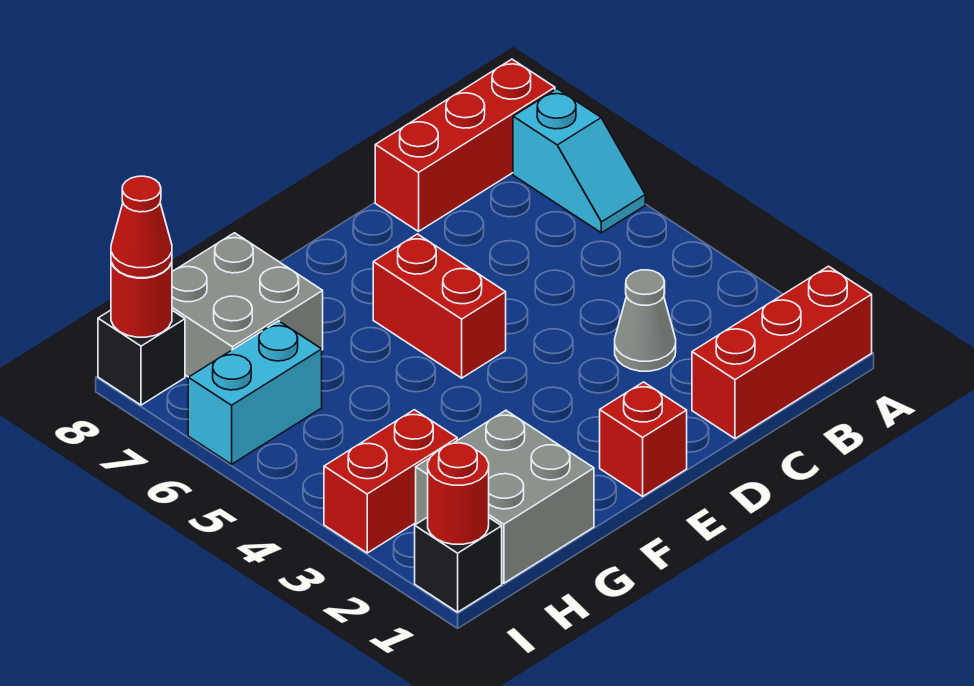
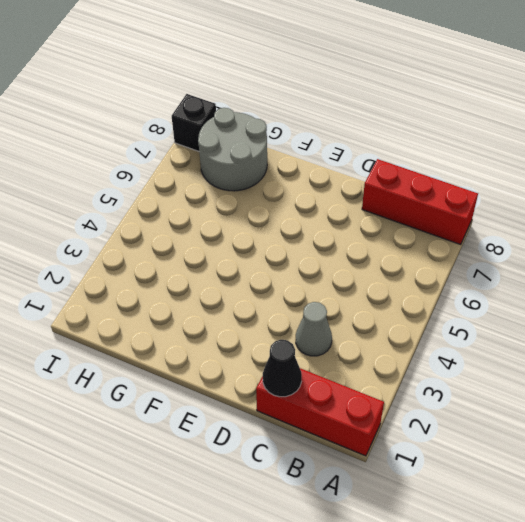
black cone C1 level 2 -> none
grey round brick G7:H8 level 1 -> grey brick G7:H8 level 1
none -> cyan slope A6:A7 level 1 top 7
none -> red brick E1 level 1
none -> red brick E5:E6 level 1

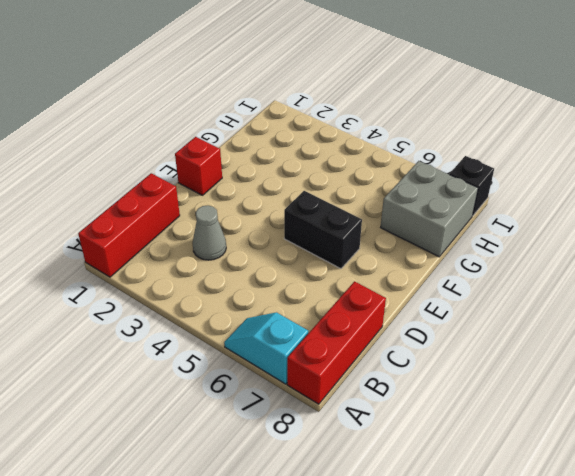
black brick E5:E6 level 1 -> red brick E5:E6 level 1
none -> grey brick G1:H2 level 1
none -> red brick H3:I3 level 1
none -> cyan brick H6:I6 level 1

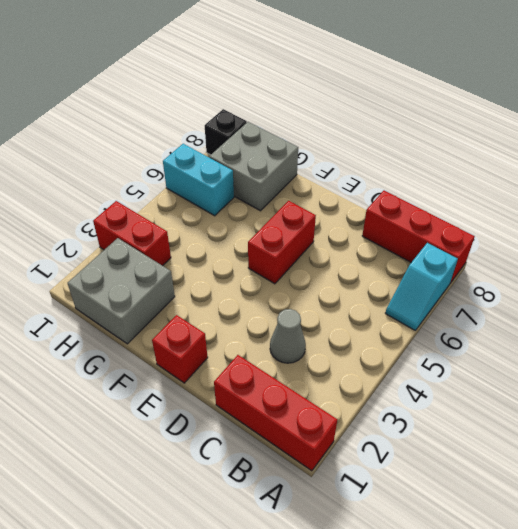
none -> black brick I1 level 1
none -> red round brick I1 level 2
none -> red round brick I8 level 2

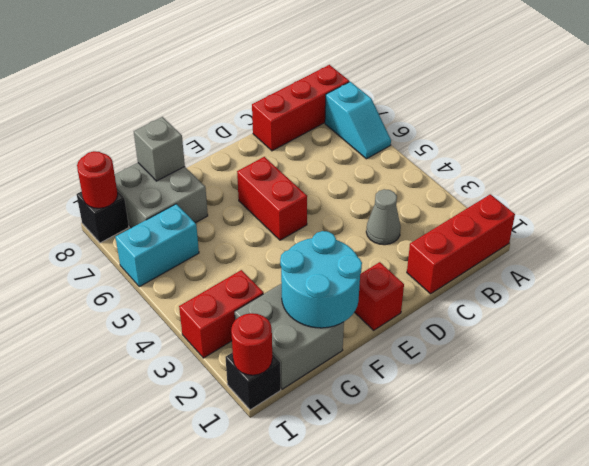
cyan round brick F1:G2 level 2 -> none
grey brick G8 level 2 -> none
none -> red cone I8 level 3

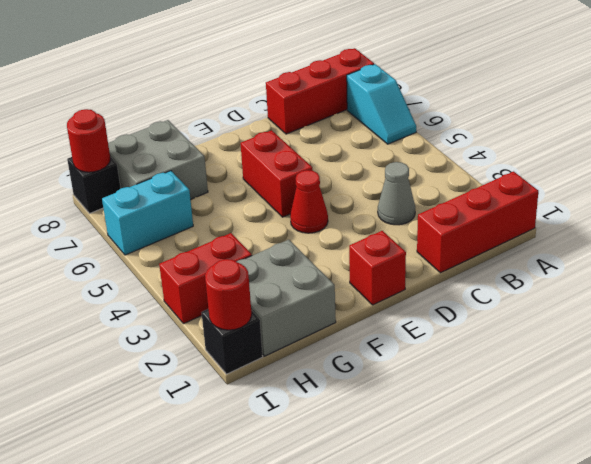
red cone E4 level 1 -> red cone I8 level 3

